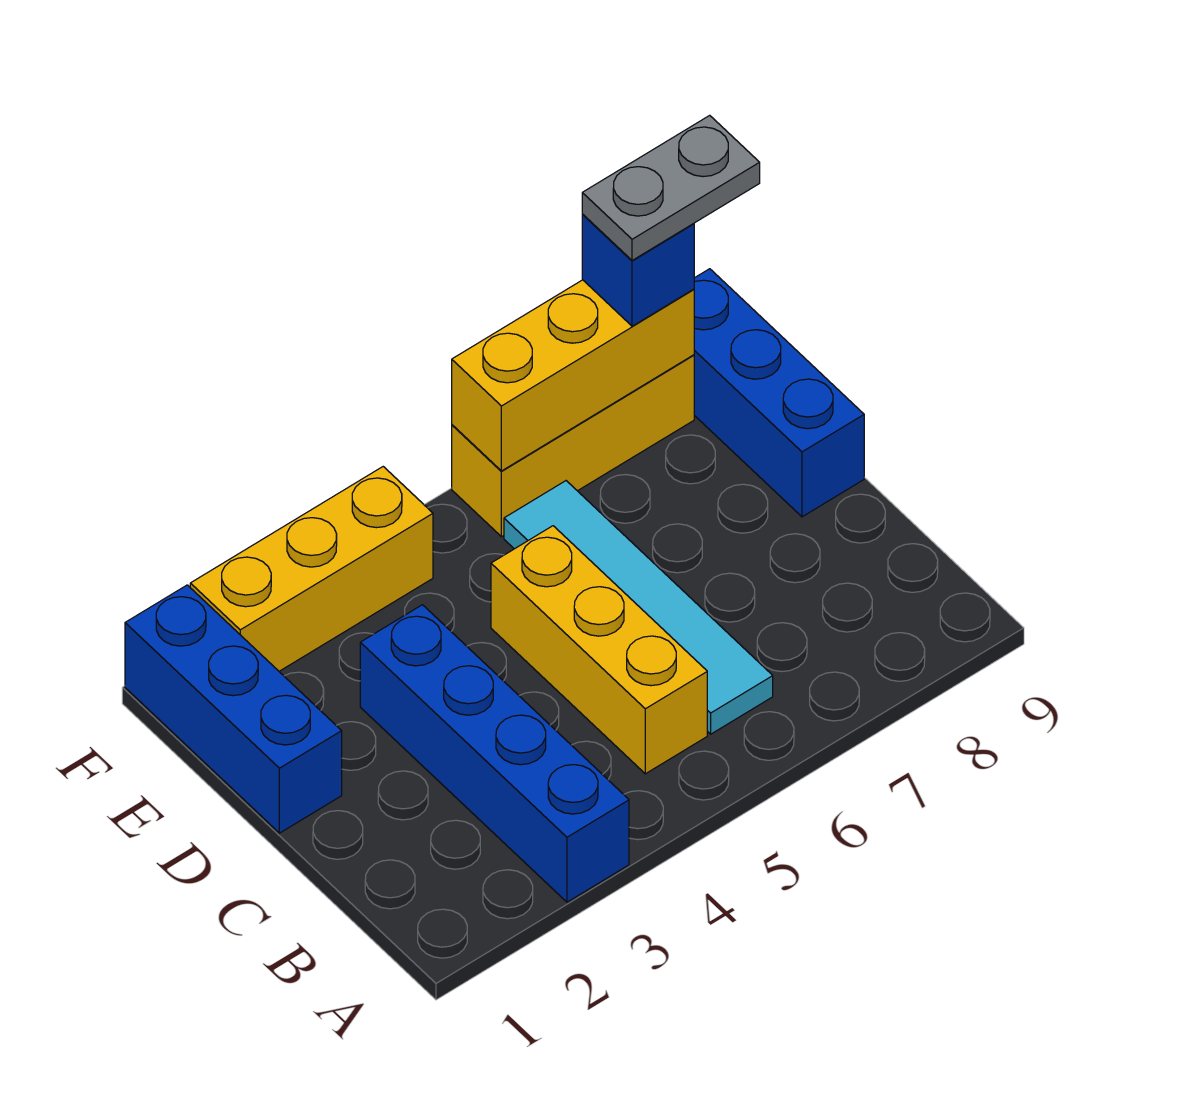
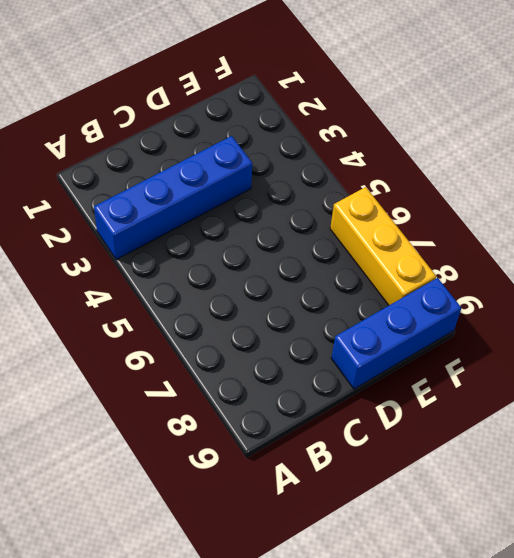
none -> yellow brick B5:D5 level 1
none -> cyan tile B6:E6 level 1

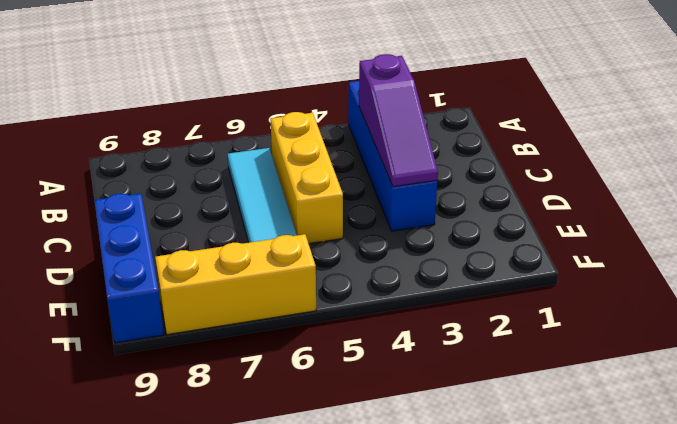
purple slope B3:D3 level 2 top B -> none
none -> blue brick D1:F1 level 1
none -> yellow brick F2:F4 level 1

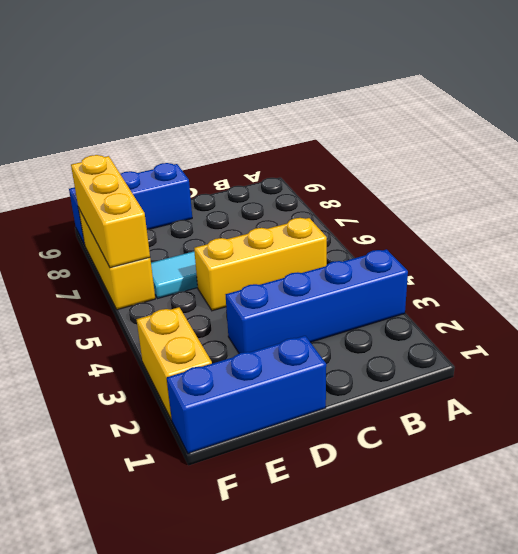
yellow brick F2:F3 level 1 -> yellow brick F2:F4 level 1
none -> blue brick F8 level 3
none -> grey plate F8:F9 level 4

